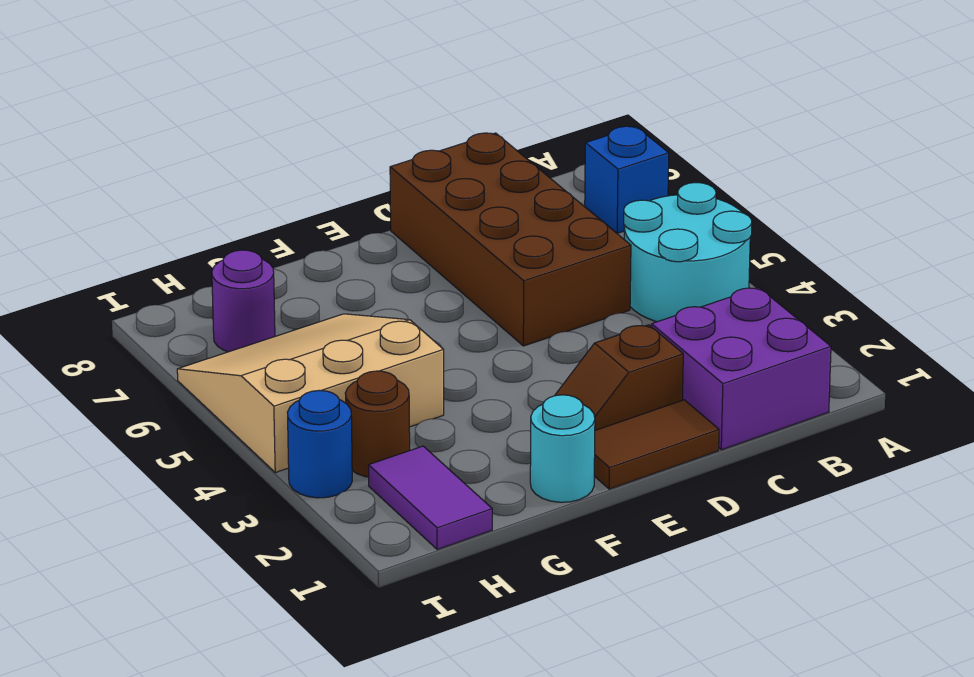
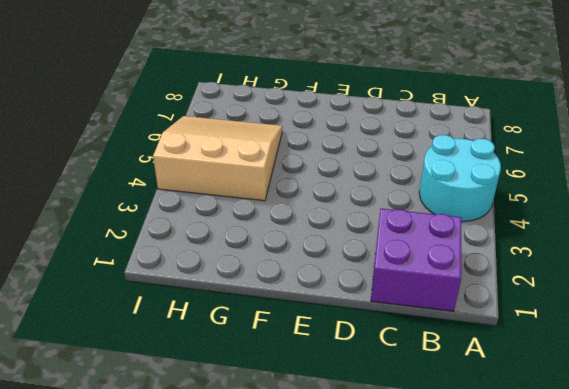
none -> blue brick A7 level 1
none -> brown brick C5:D8 level 1
none -> brown tile D1:E1 level 1

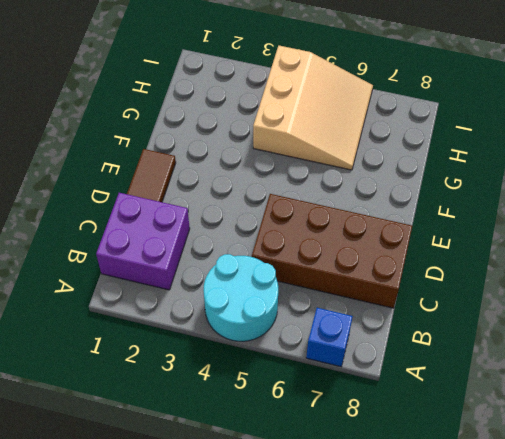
none -> brown slope D2:E2 level 1 top D
none -> cyan round brick F1 level 1
none -> purple tile H1:H2 level 1

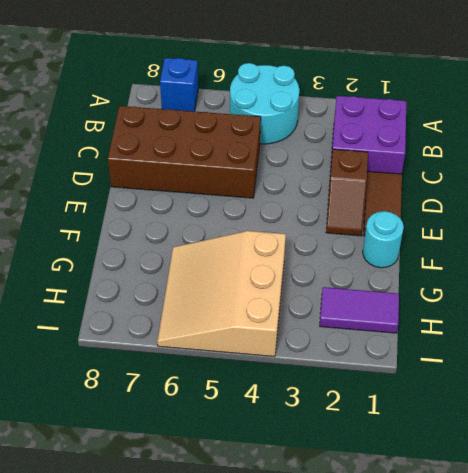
none -> brown round brick H3 level 1
none -> purple round brick H7 level 1
none -> blue round brick I3 level 1

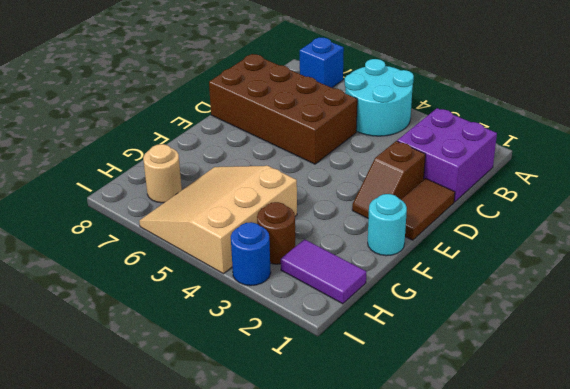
tan round brick H7 level 1 -> purple round brick H7 level 1

